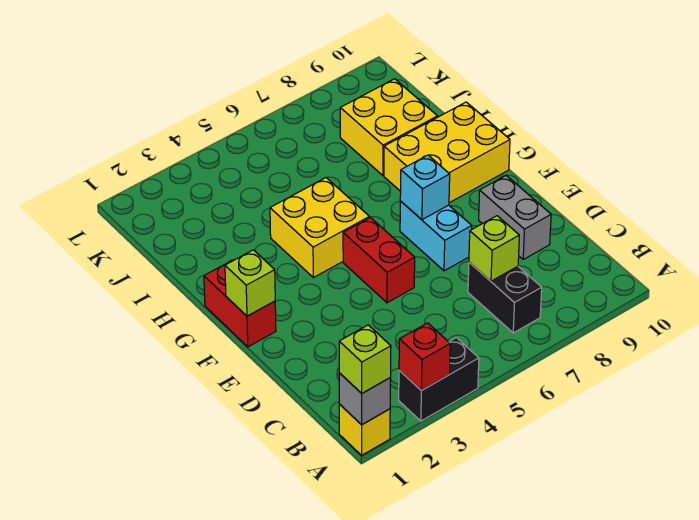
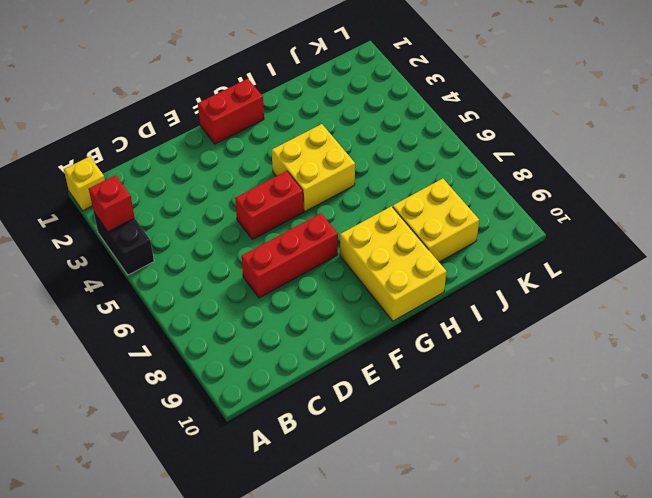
red brick D7:F7 level 1 -> cyan brick E7:F7 level 1
none -> black brick B7:C7 level 1
none -> grey brick D9:E9 level 1
none -> grey brick A1 level 2

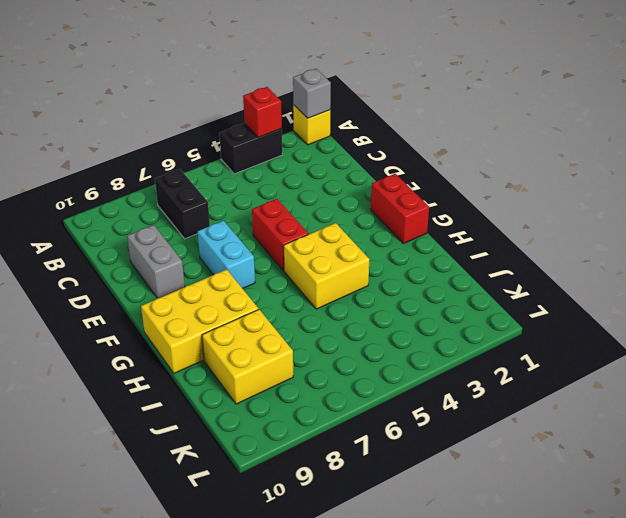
none -> lime brick C7 level 2
none -> lime brick F1 level 2
none -> cyan brick F7 level 2

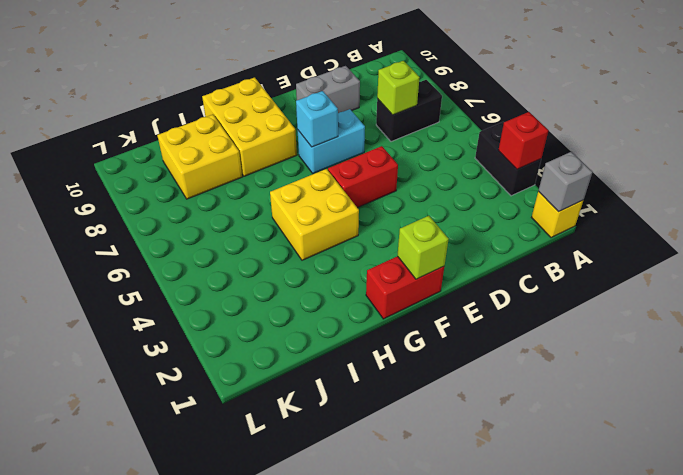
none -> lime brick A1 level 3

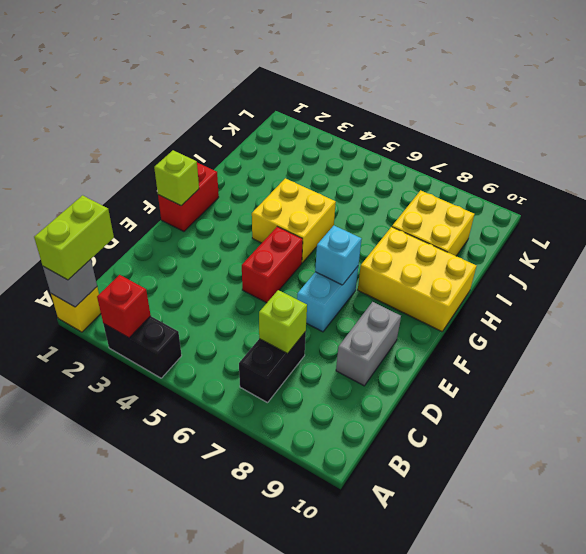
lime brick A1:B1 level 3 -> lime brick A1 level 3

